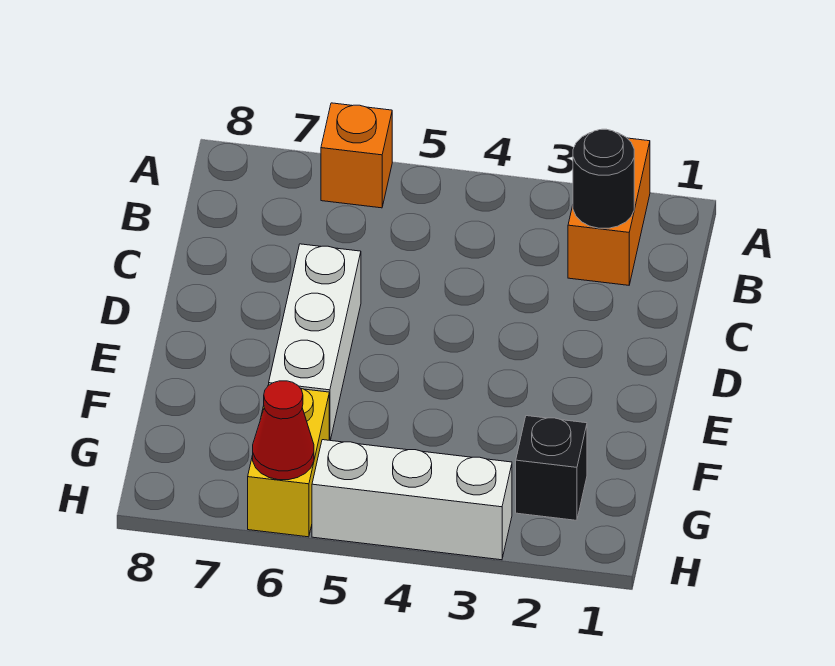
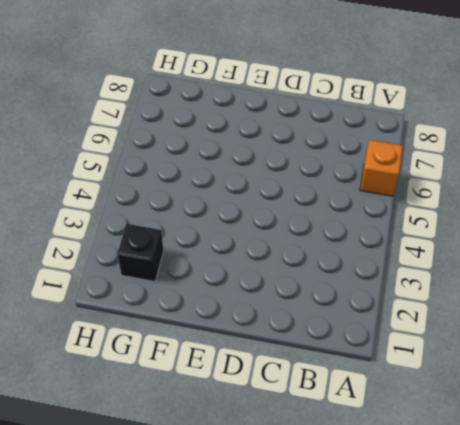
none -> orange brick A2:B2 level 1
none -> white brick D6:F6 level 1

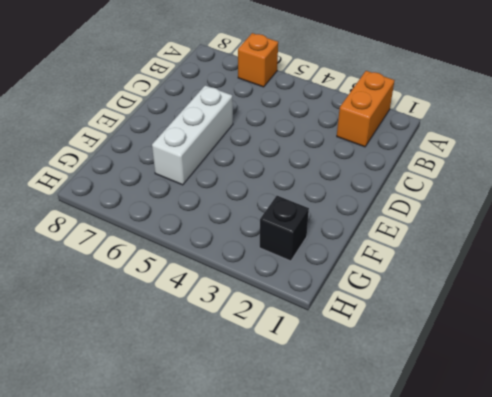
none -> yellow brick G6:H6 level 1
none -> white brick H3:H5 level 1

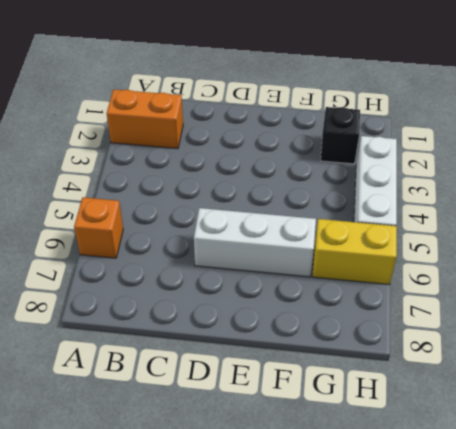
none -> black round brick B2 level 2
none -> red cone H6 level 2

